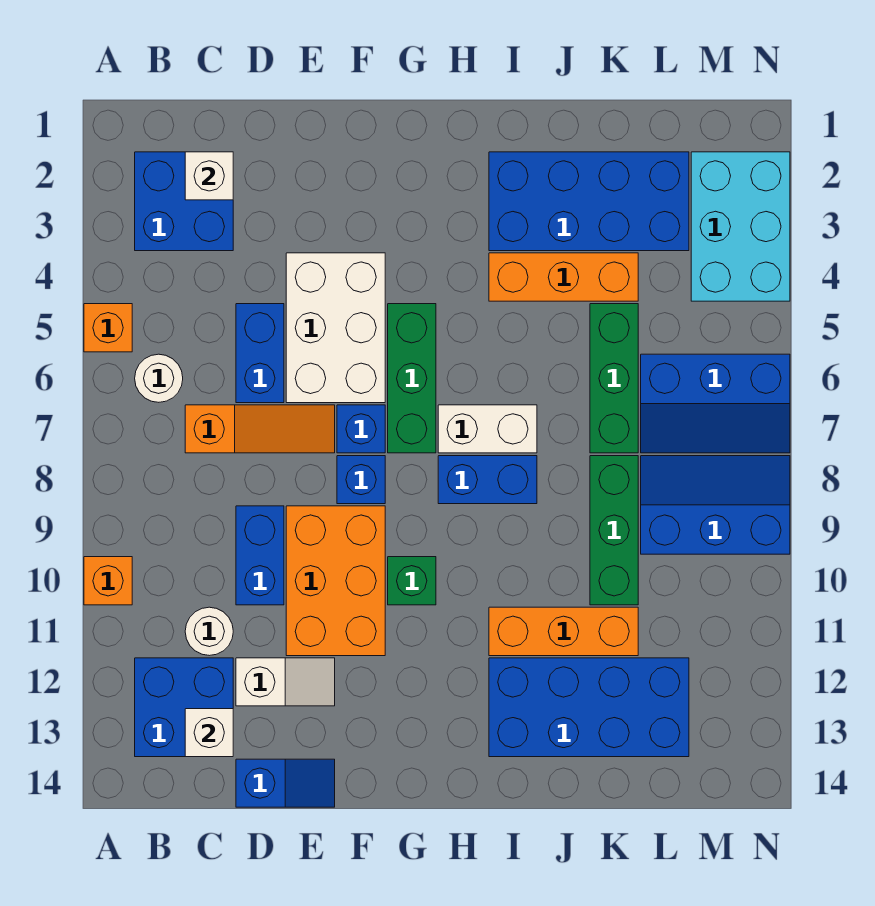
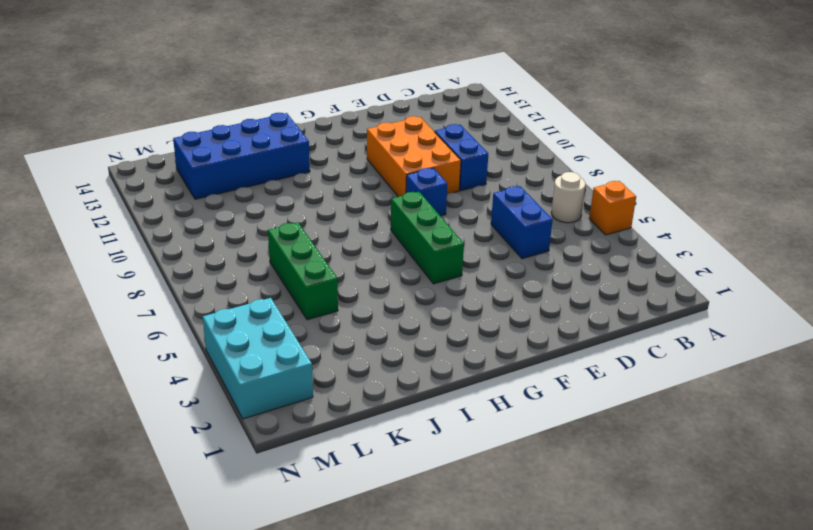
none -> orange brick A10 level 1
none -> blue brick B2:C3 level 1
none -> blue brick B12:C13 level 1
none -> orange slope C7:E7 level 1 top C

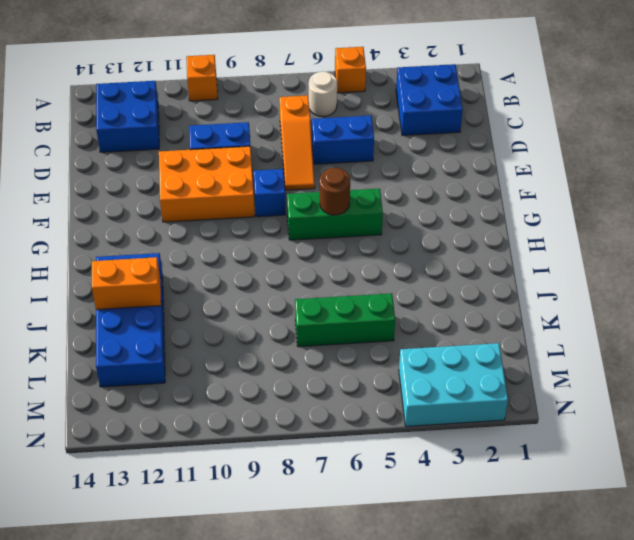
brown round brick G6 level 2 -> none
orange brick J12:J13 level 2 -> none
none -> white round brick C11 level 1
none -> white slope D12:E12 level 1 top D
none -> blue slope D14:E14 level 1 top D
none -> white brick E4:F6 level 1

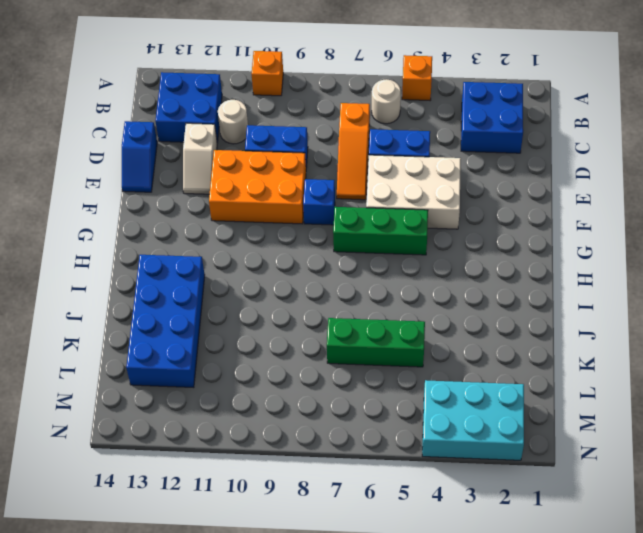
none -> blue brick F7 level 1
none -> green brick G10 level 1
none -> white brick H7:I7 level 1
none -> blue brick H8:I8 level 1

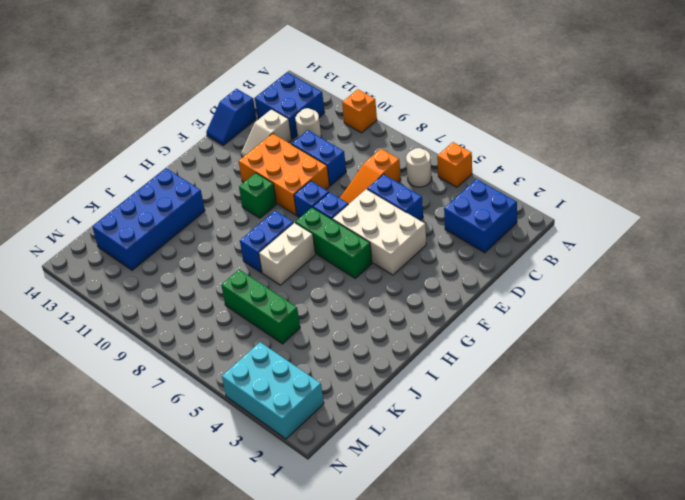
none -> blue brick I2:L3 level 1
none -> orange brick I4:K4 level 1
none -> orange brick I11:K11 level 1
none -> green brick K8:K10 level 1

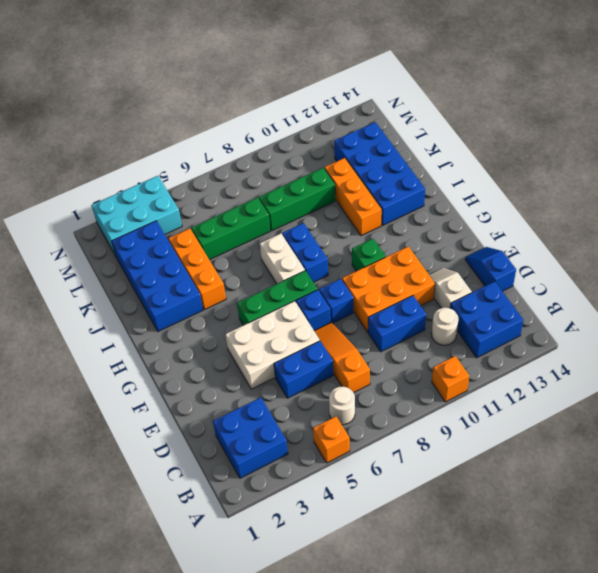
none -> blue slope L6:N7 level 1 top 6
none -> blue slope L8:N9 level 1 top 9
none -> white brick C2 level 2
none -> white brick C13 level 2

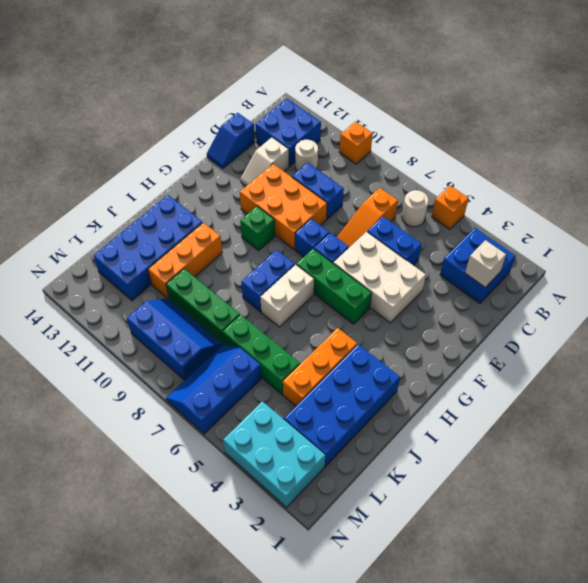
blue slope L8:M10 level 1 top M -> blue slope L8:N9 level 1 top 9
none -> white brick C13 level 2

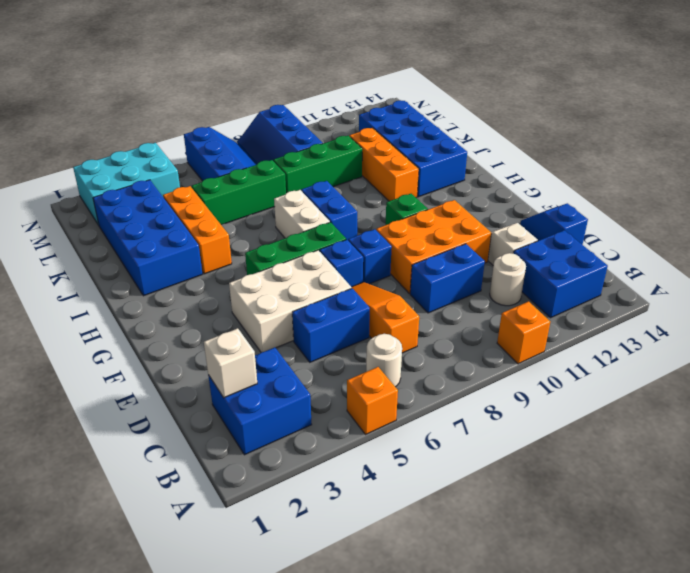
none -> white brick C13 level 2

